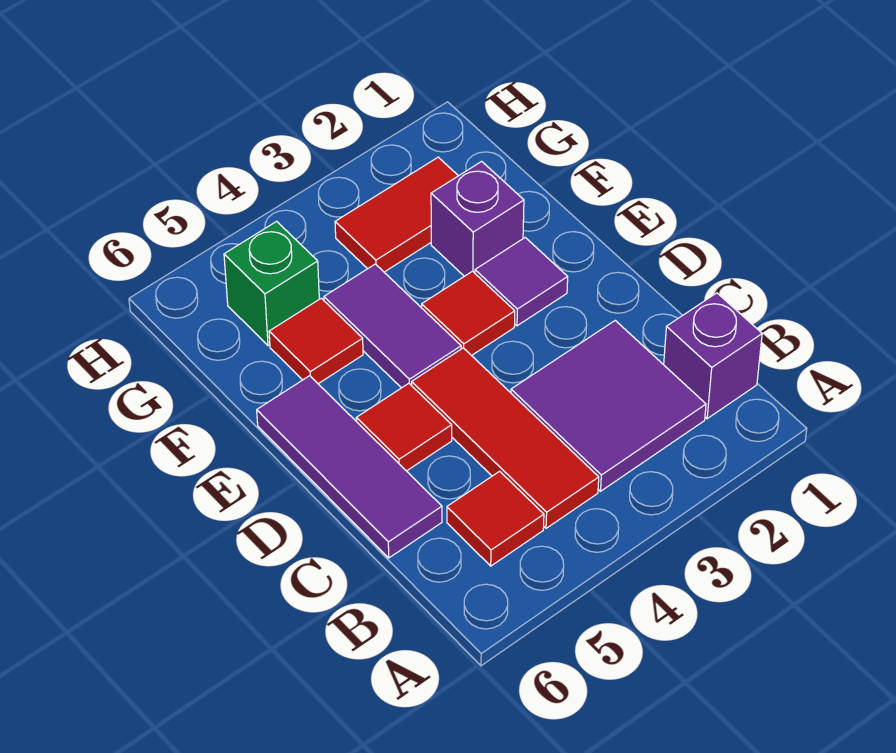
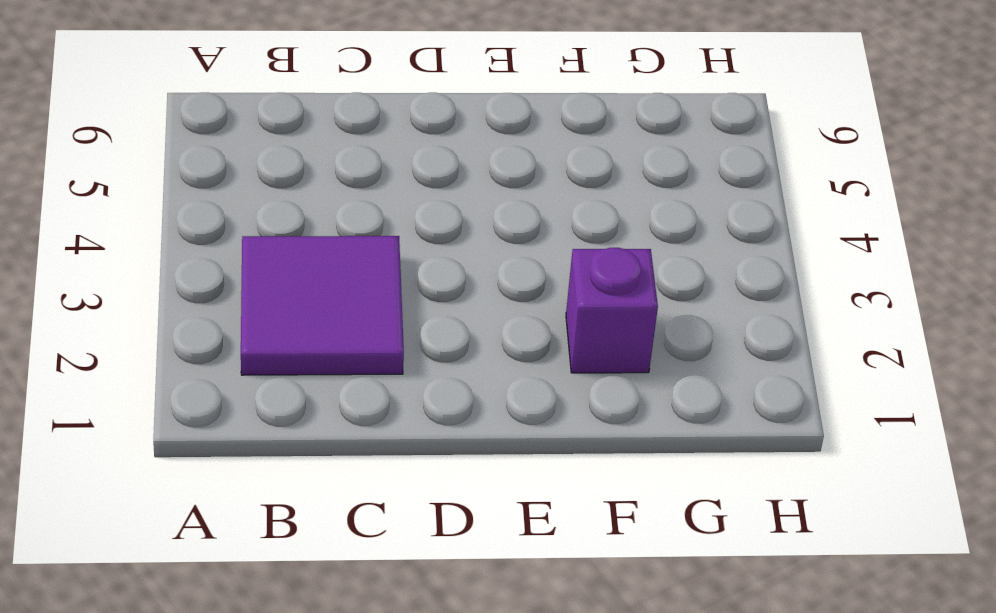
none -> purple brick B1 level 1
none -> red tile B4:D4 level 1
none -> red tile B5 level 1

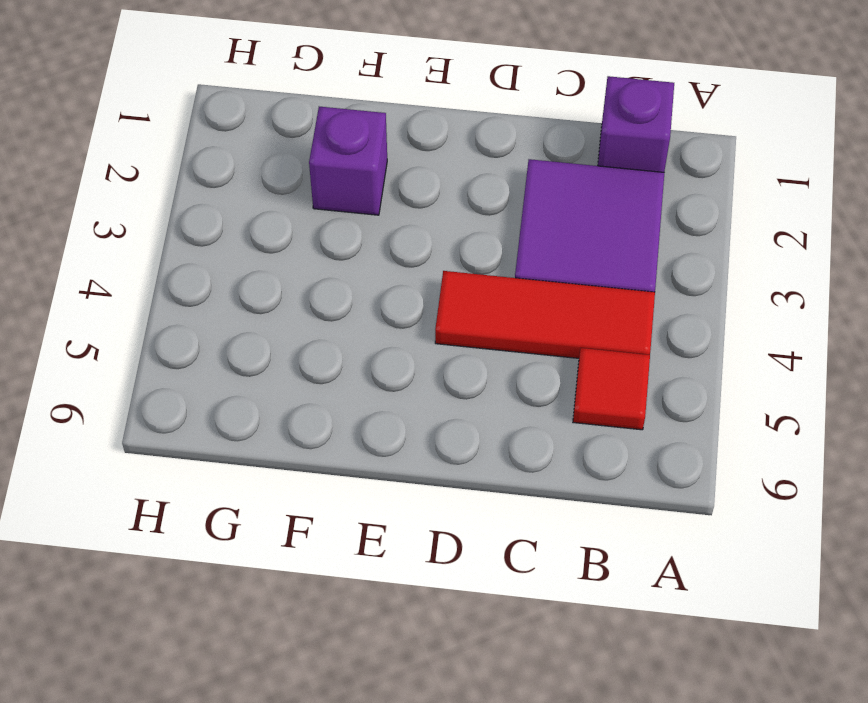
none -> purple tile C6:E6 level 1
none -> red tile D5 level 1
none -> purple tile E2 level 1

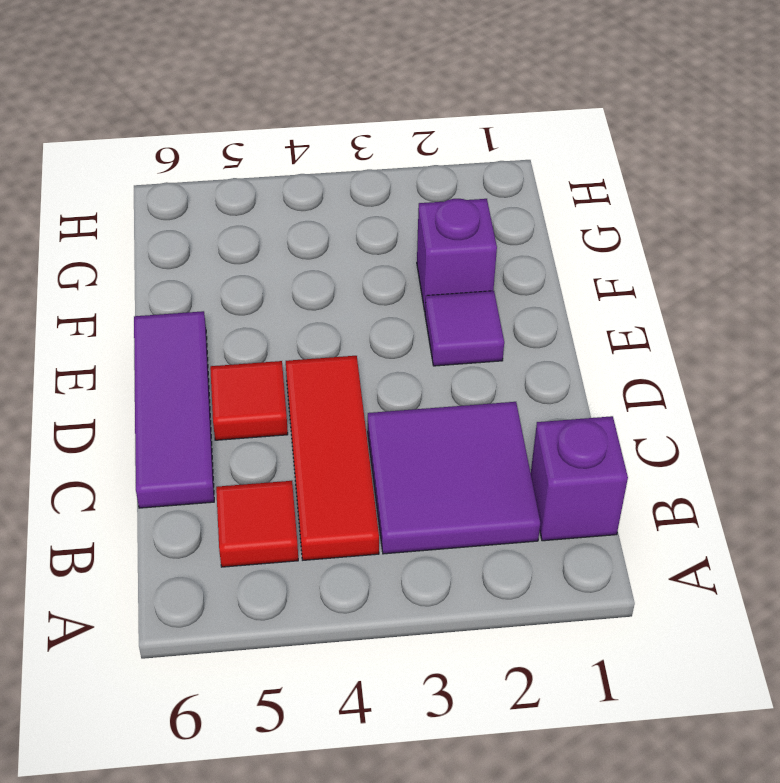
none -> red tile E3 level 1
none -> purple tile E4:F4 level 1
none -> red tile F5 level 1

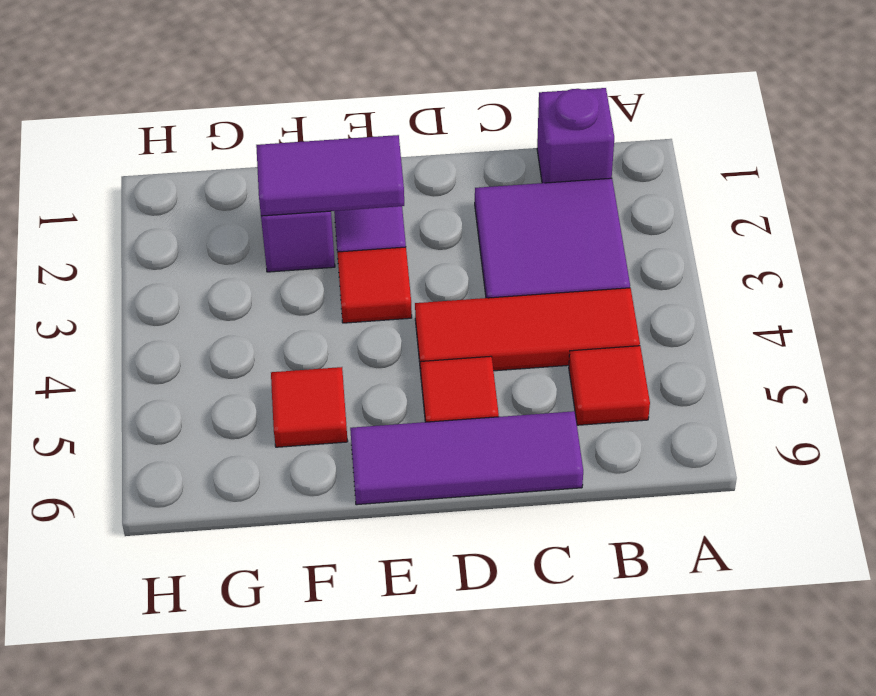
purple tile E2:F2 level 2 -> purple tile E4:F4 level 1
none -> red tile G2:G3 level 1
none -> green brick G5 level 1

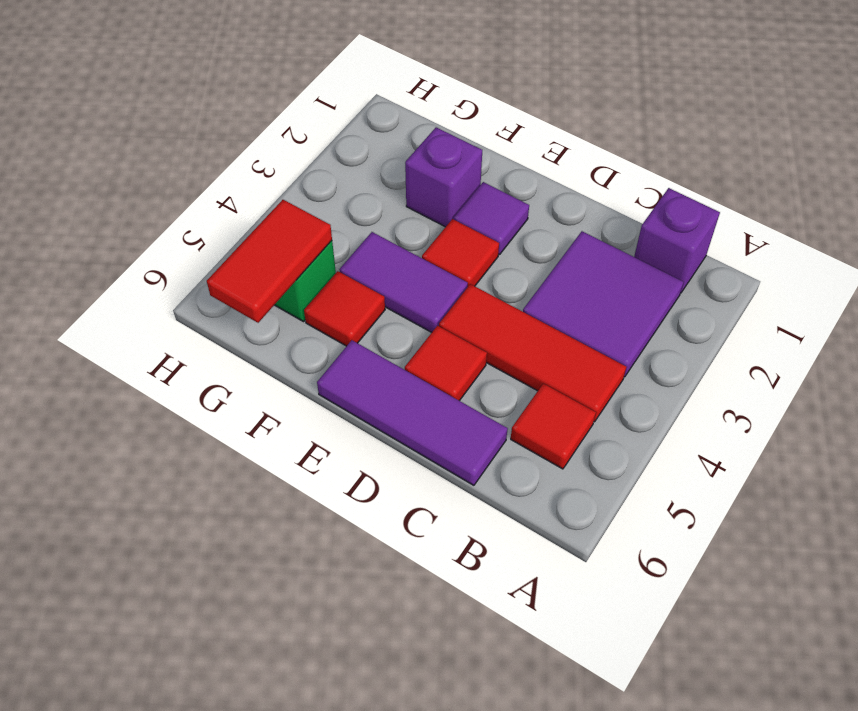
red tile G5:G6 level 2 -> red tile G2:G3 level 1

